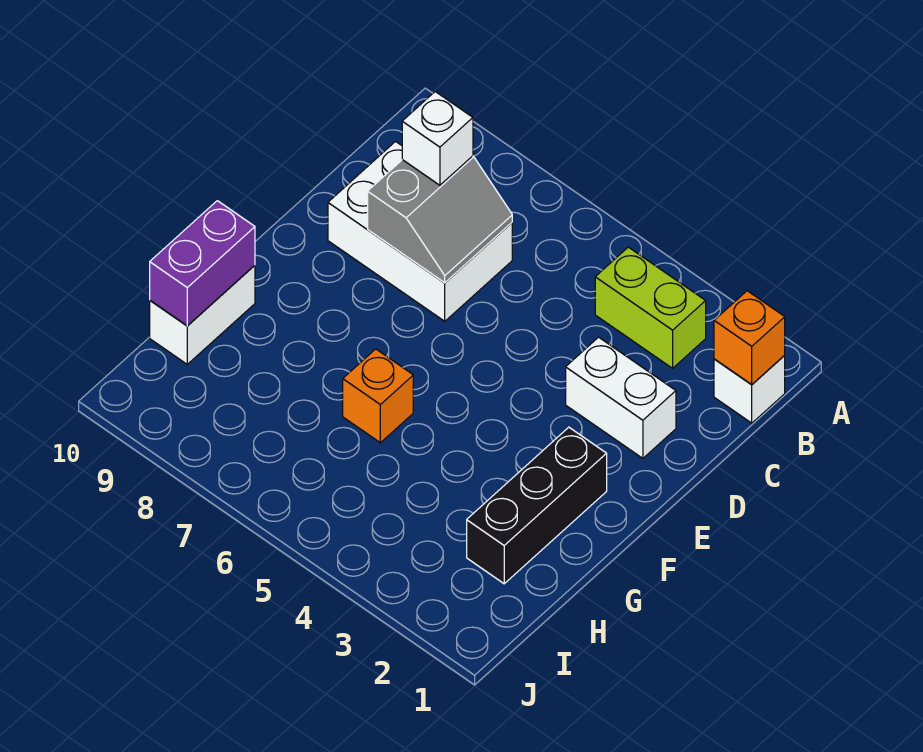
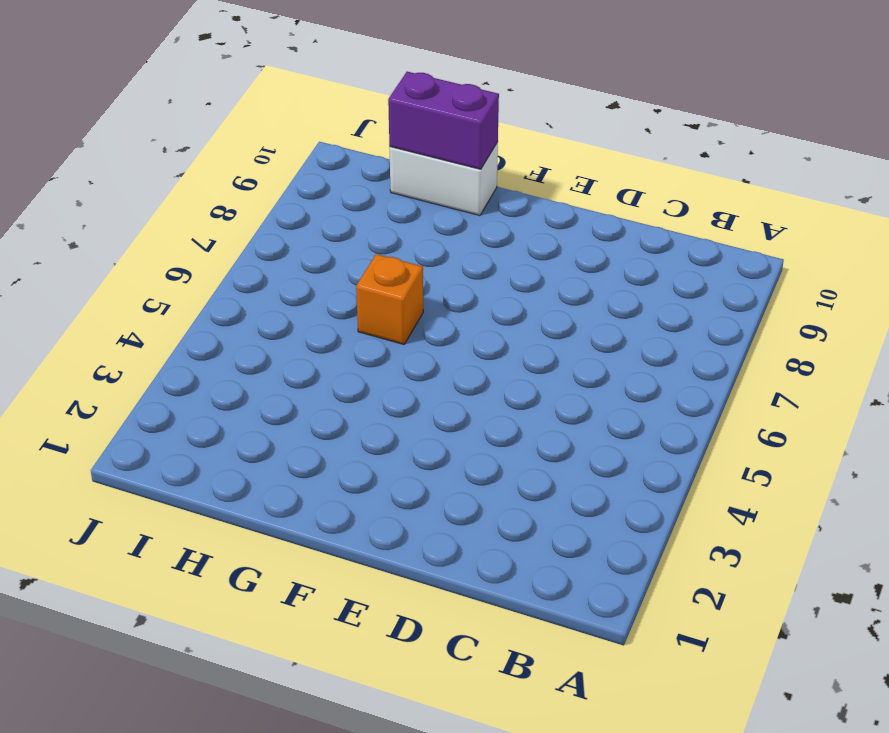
none -> white brick B1 level 1
none -> lime brick B3:B4 level 1

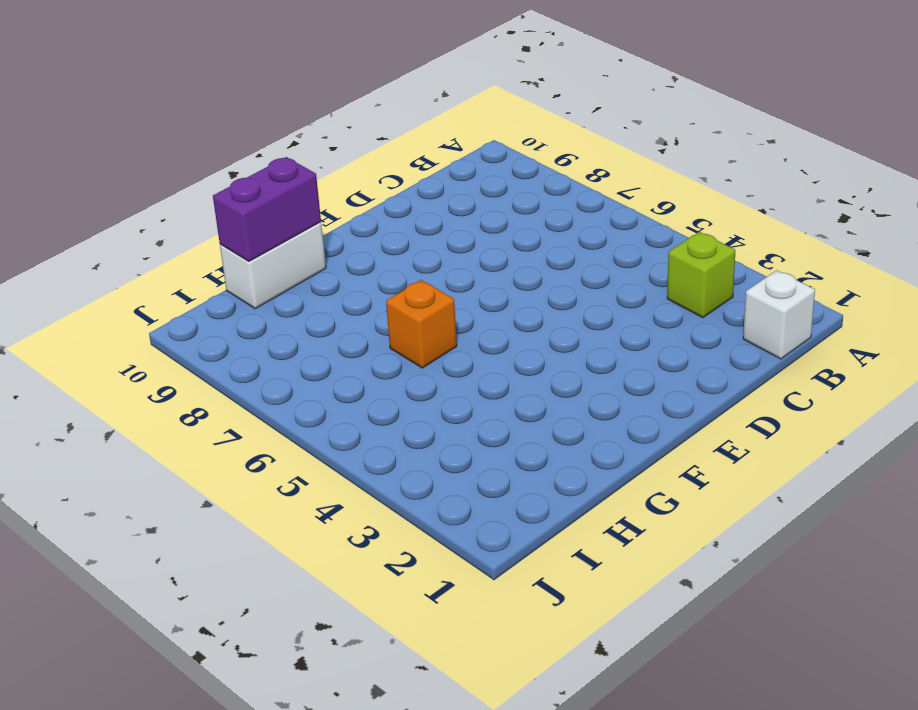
lime brick B3 level 1 -> lime brick B3:B4 level 1
none -> white brick C7:D9 level 1
none -> white brick D2:D3 level 1

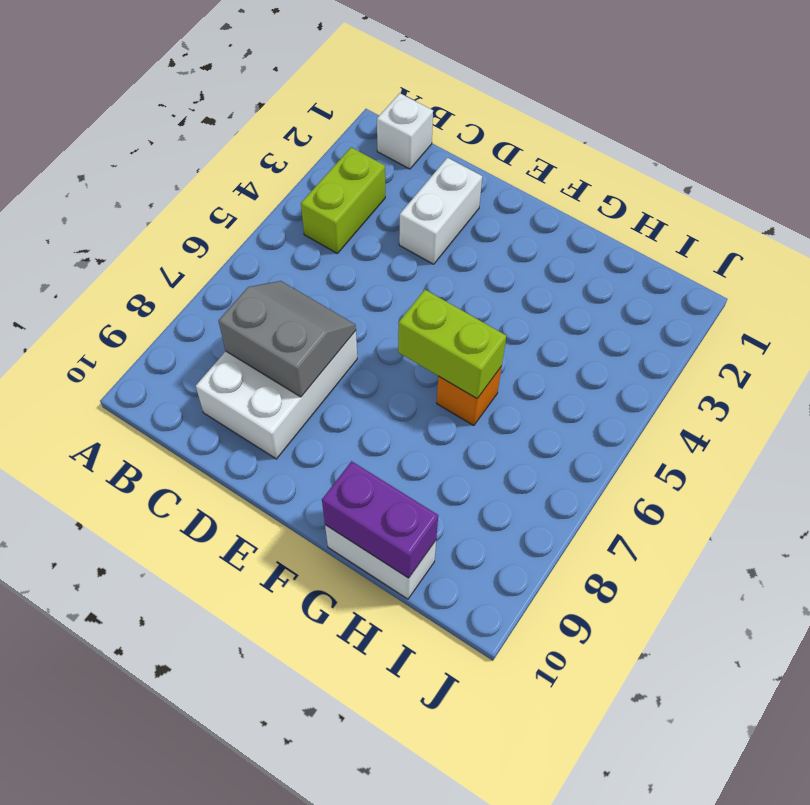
lime brick F6:G6 level 2 -> none
none -> black brick F2:H2 level 1
none -> orange brick B1 level 2

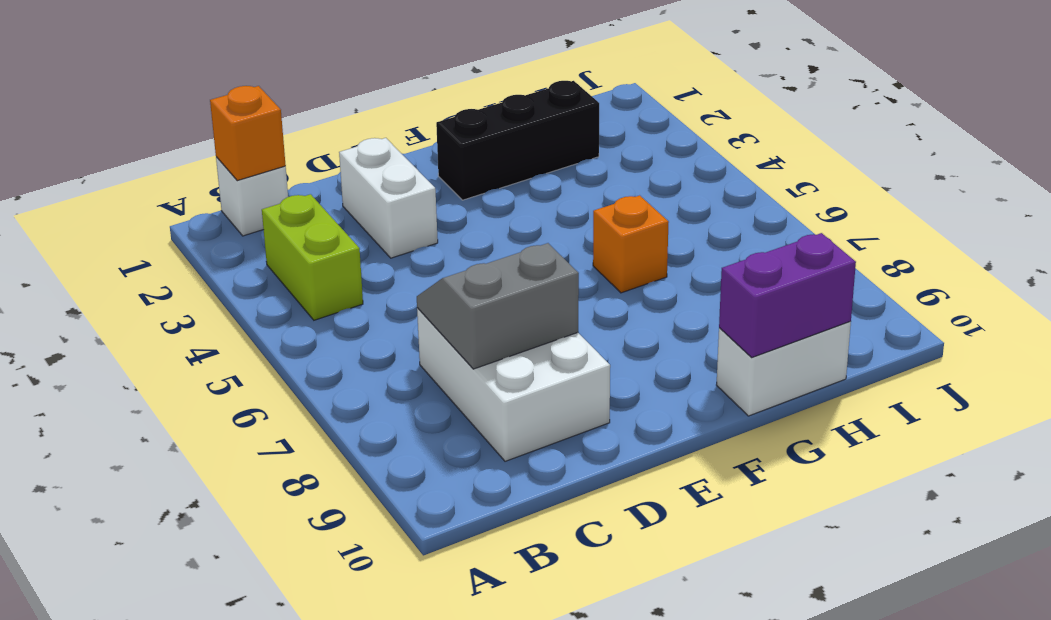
none -> white brick C8 level 3

